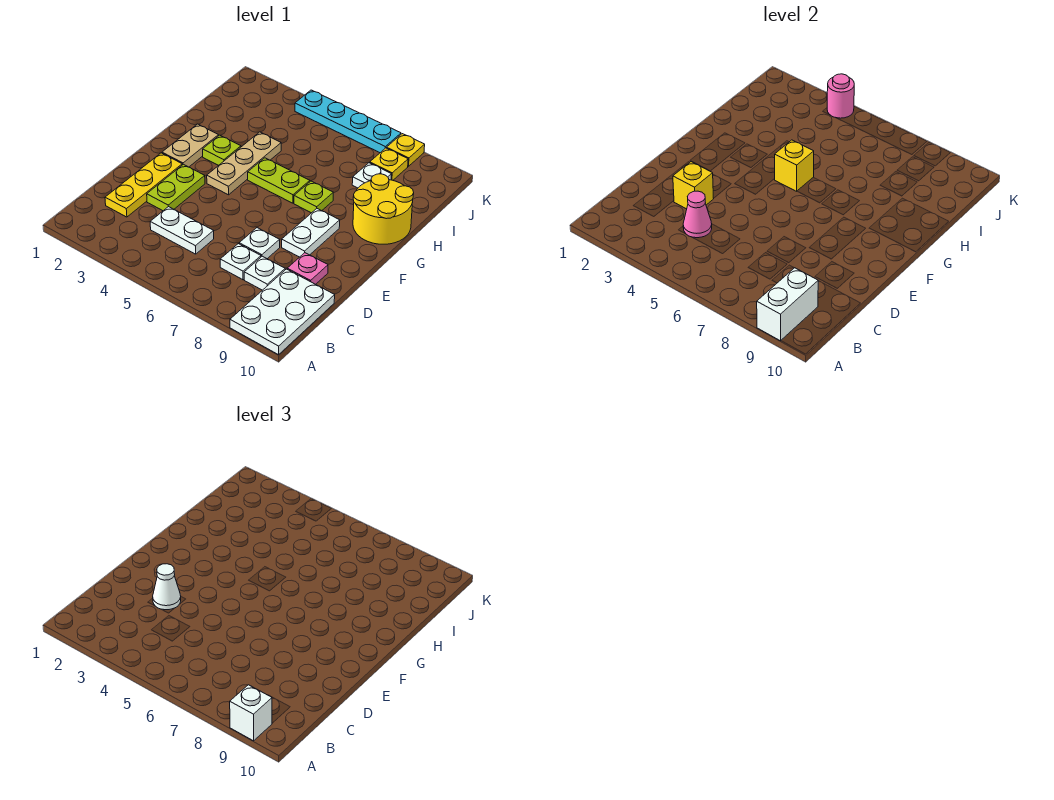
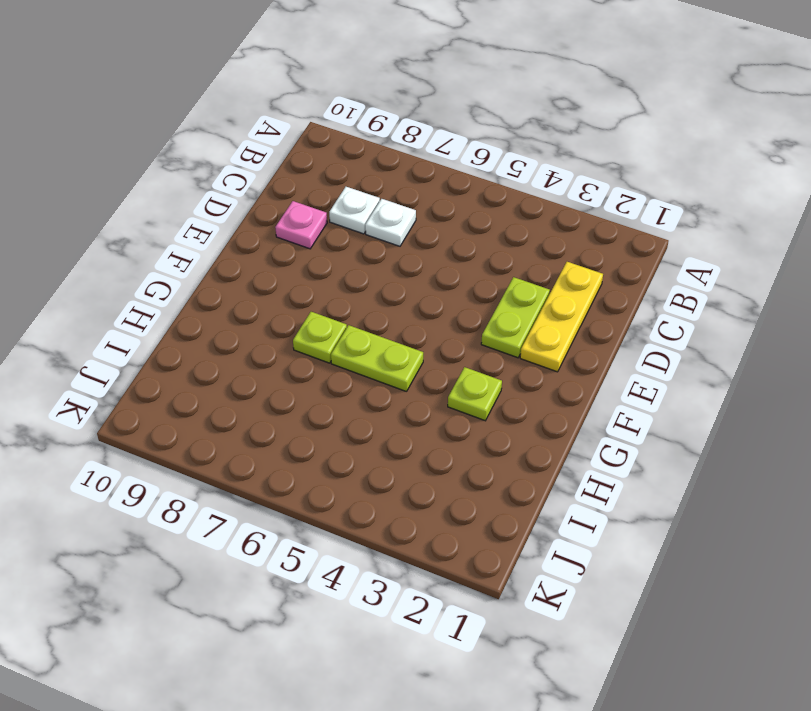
none -> white plate A9:C10 level 1
none -> white plate C4:C5 level 1
none -> white plate D7 level 1

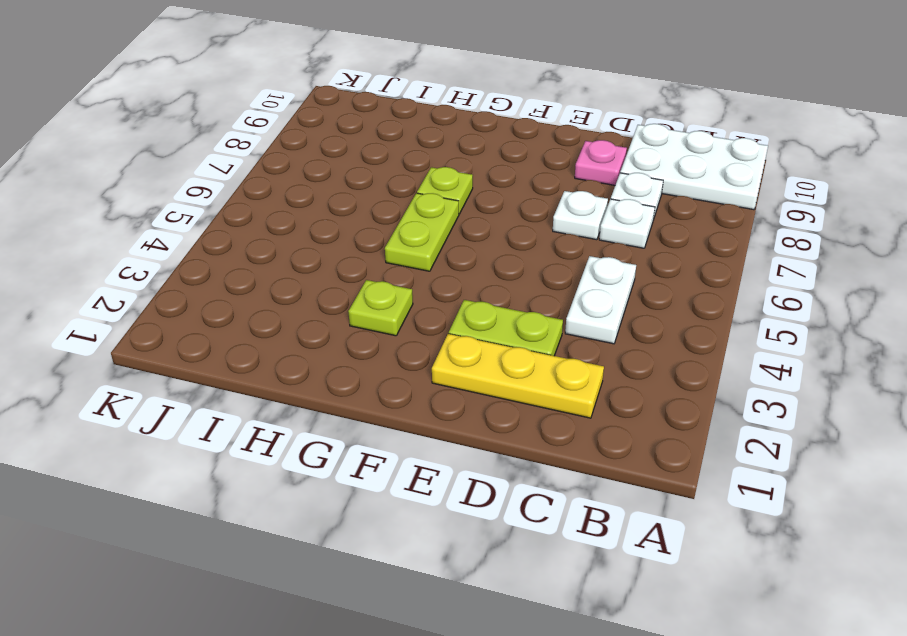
none -> white plate E8:F8 level 1
none -> tan plate F2:G2 level 1
none -> tan plate F4:H4 level 1

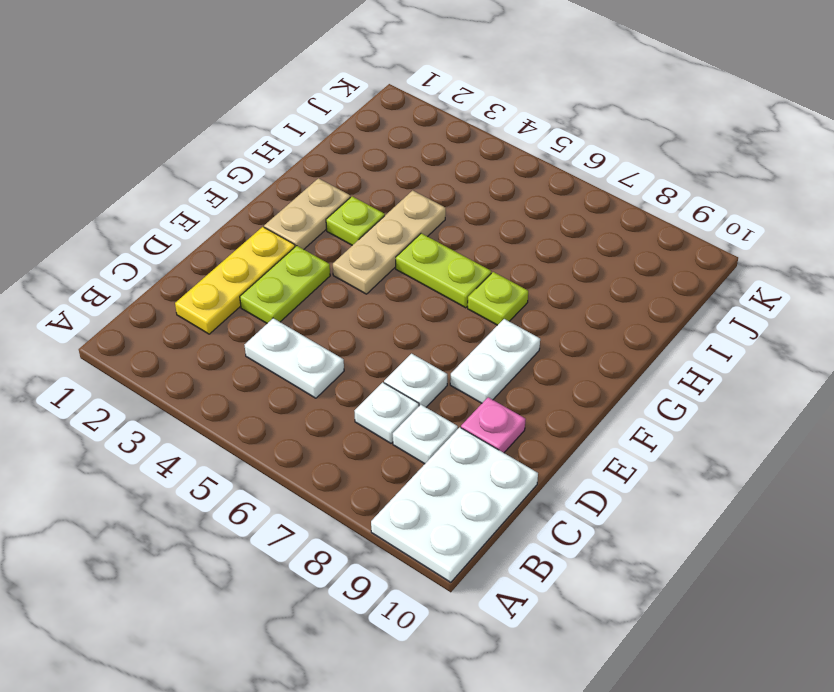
none -> yellow round brick G9:H10 level 1
none -> white plate I8 level 1
none -> yellow plate J8 level 1

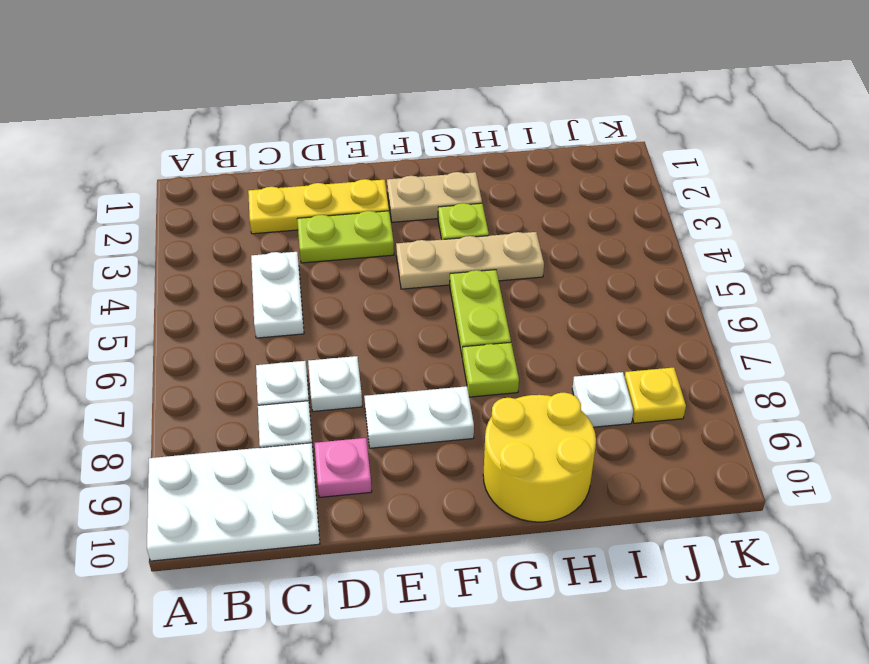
none -> cyan plate K4:K7 level 1
none -> yellow plate K8 level 1
none -> white brick A9:B9 level 2

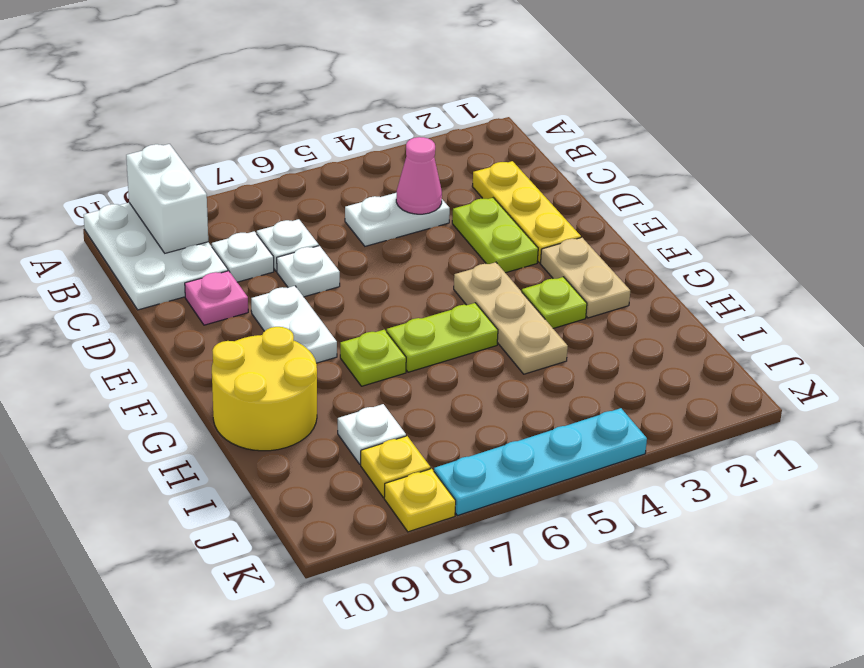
none -> yellow brick D3 level 2
none -> yellow brick G5 level 2
none -> pink round brick K4 level 2

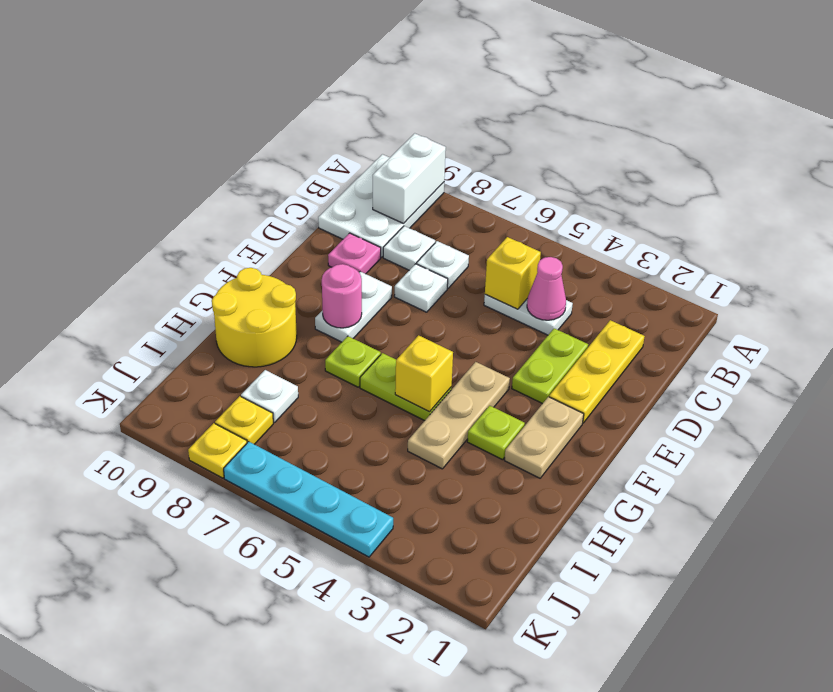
yellow brick C5 level 2 -> yellow brick D3 level 2
pink round brick F8 level 2 -> pink round brick K4 level 2
none -> white brick A9 level 3
none -> white cone D3 level 3

